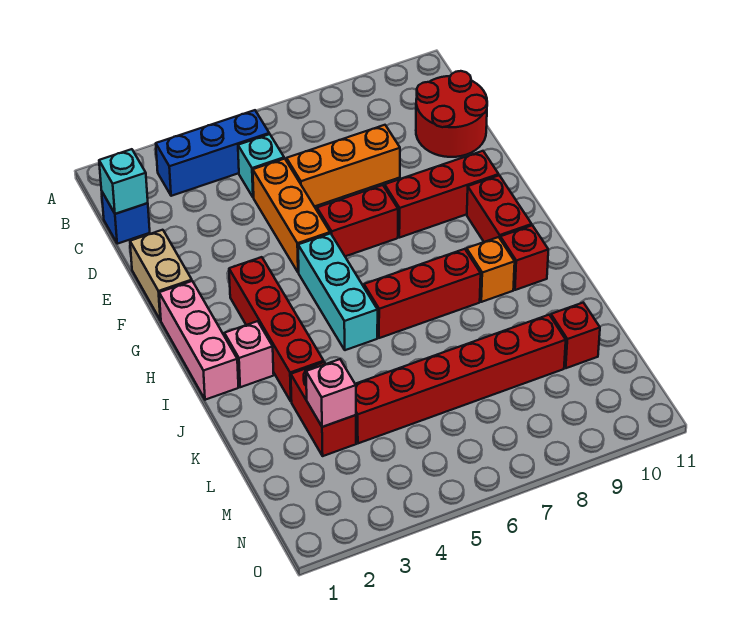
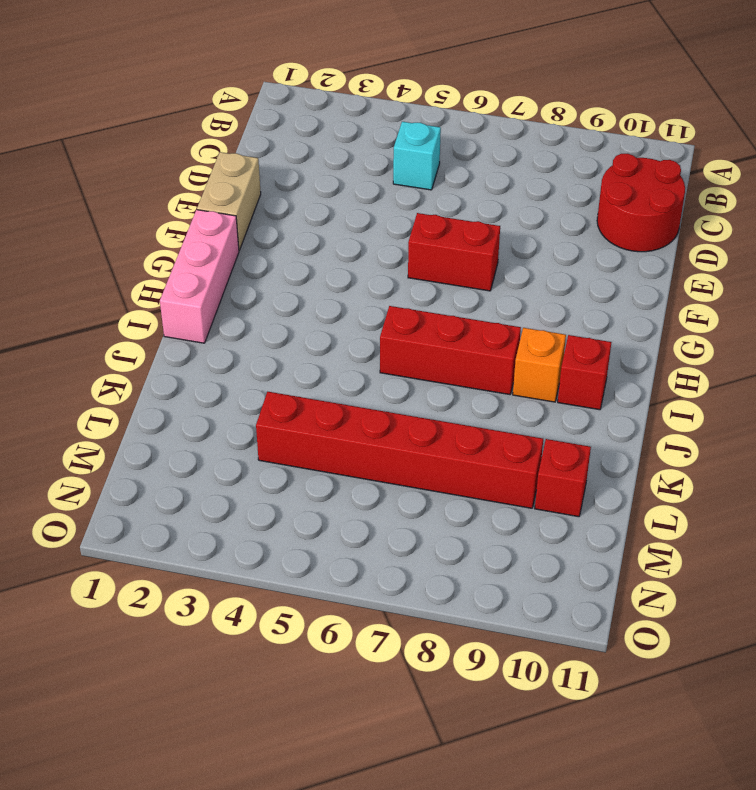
none -> blue brick B3:B5 level 1
none -> blue brick C1 level 1
none -> orange brick D5:F5 level 1

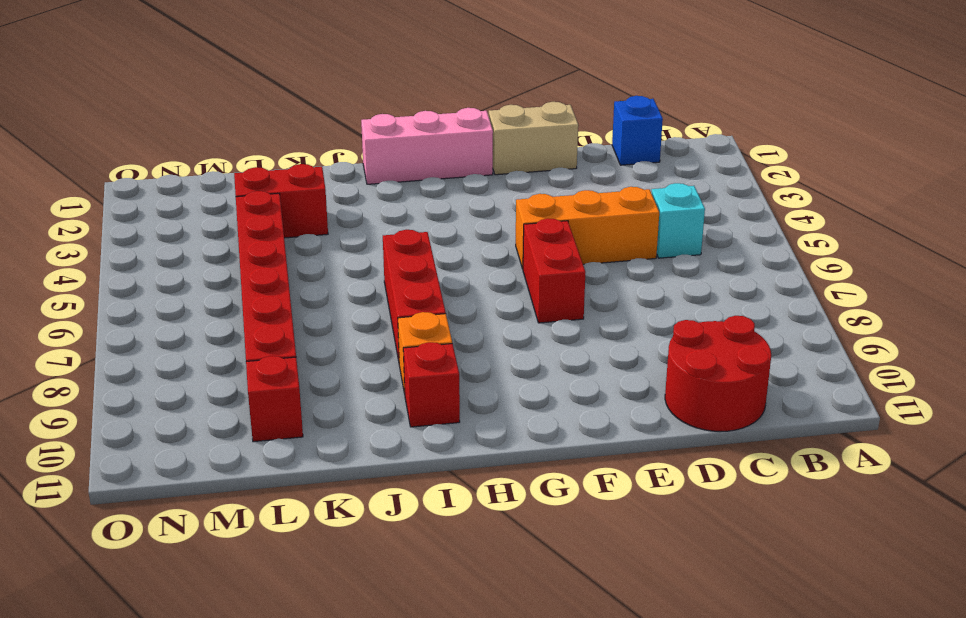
none -> blue brick B3:B5 level 1
none -> orange brick D6:D8 level 1
none -> red brick F8:F10 level 1

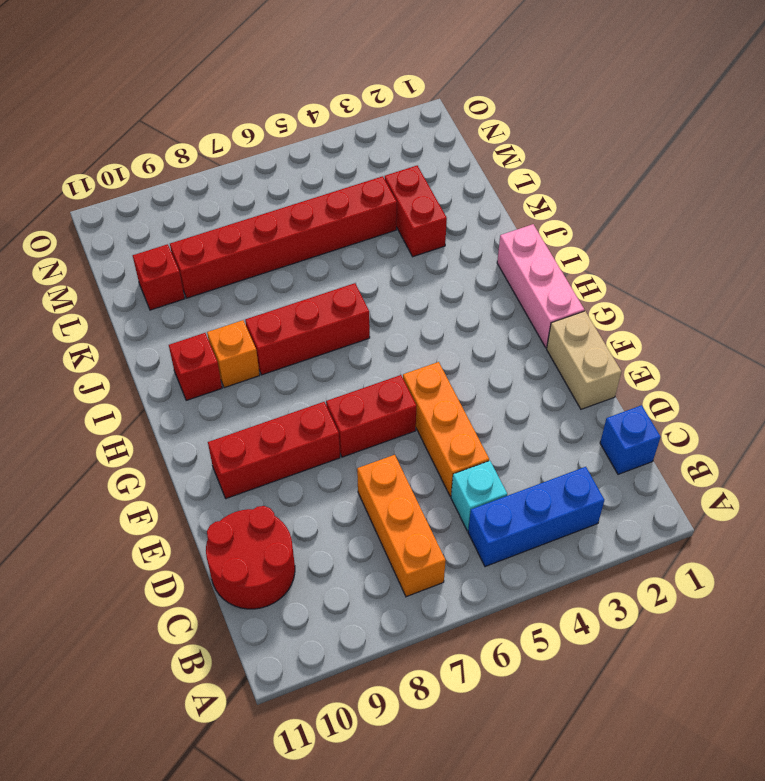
orange brick B7:D7 level 1 -> orange brick D6:D8 level 1
none -> red brick G3:J3 level 1
none -> cyan brick G5:I5 level 1
none -> red brick G10:H10 level 1

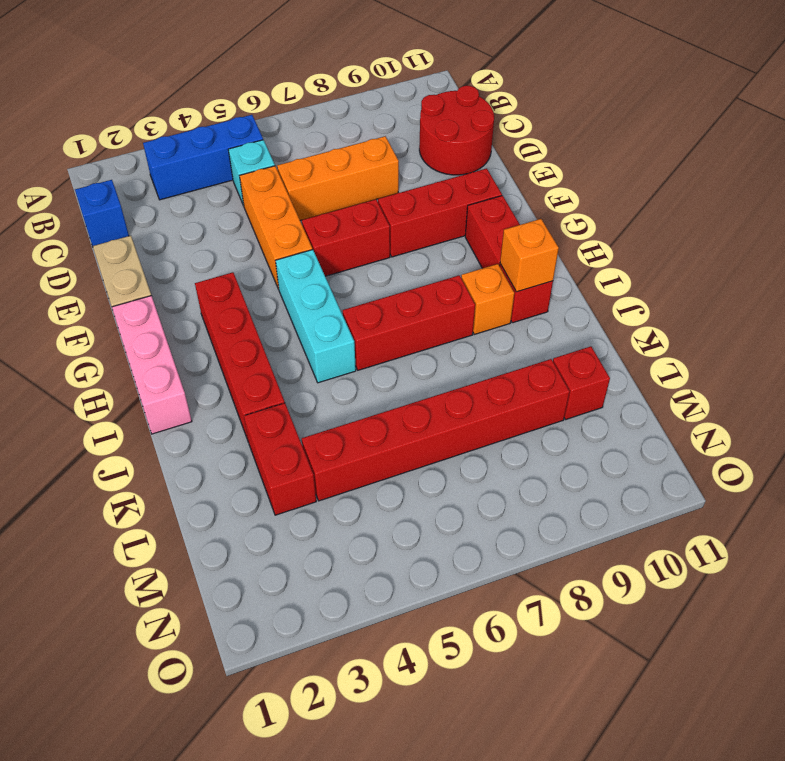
orange brick I10 level 2 -> none
none -> pink brick I2 level 1
none -> cyan brick C1 level 2
none -> pink brick L3 level 2

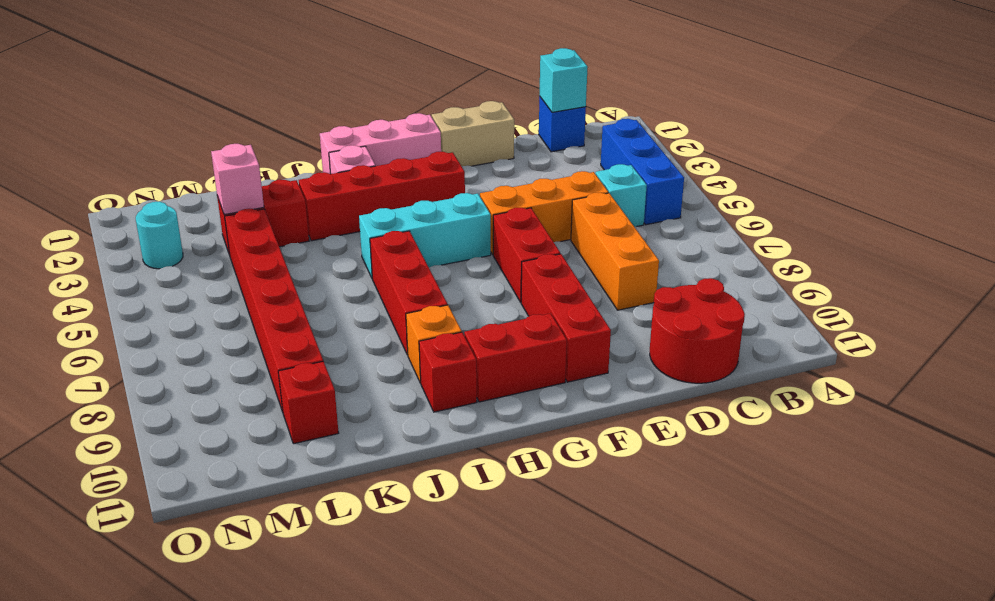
cyan round brick N3 level 1 -> none

